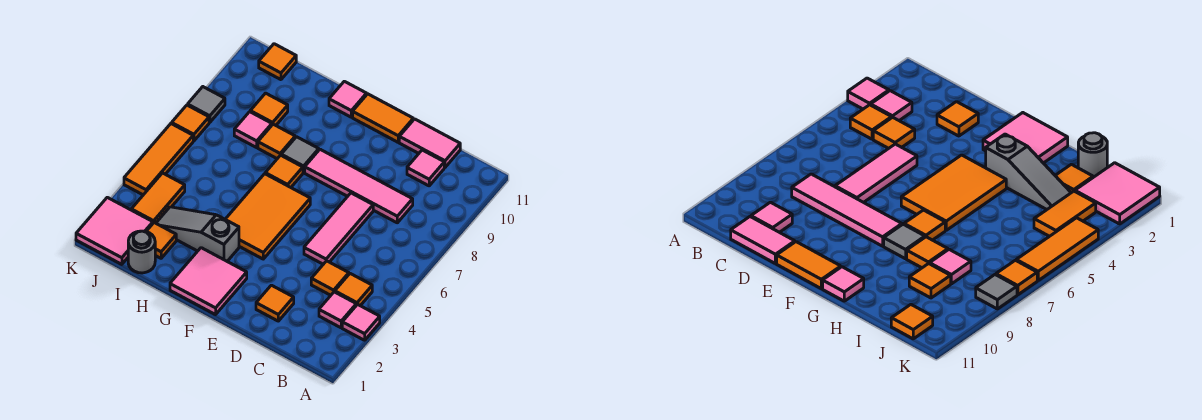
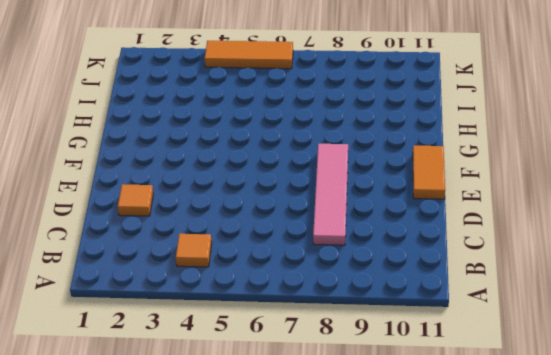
none -> pink tile A3 level 1
none -> pink tile B3 level 1
none -> orange tile C4 level 1

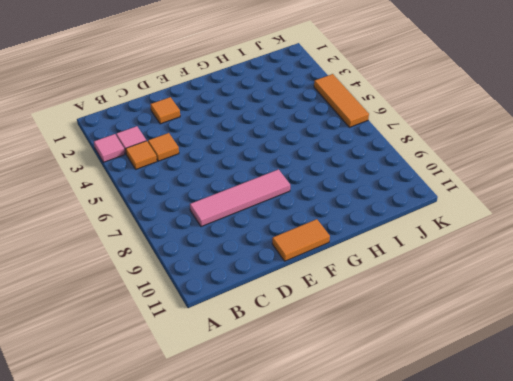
none -> pink tile C10 level 1
none -> pink tile C11:D11 level 1
none -> pink tile D5:D7 level 1

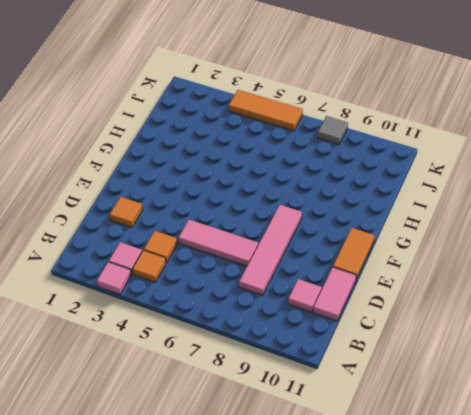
none -> pink tile F1:G2 level 1
none -> orange tile F4:G6 level 1
none -> grey slope G3:I3 level 1 top G

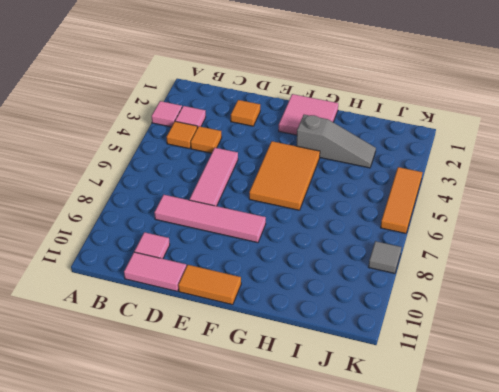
none -> orange tile G7 level 1
none -> grey tile G8 level 1
none -> pink tile G11 level 1

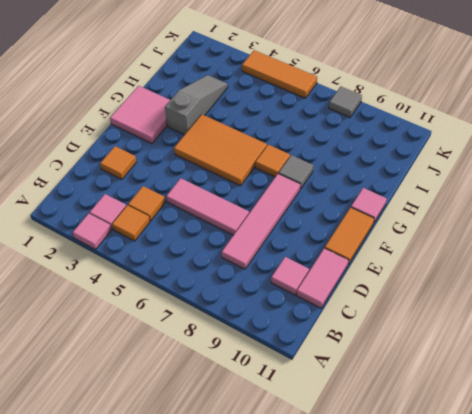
none -> orange tile H8 level 1
none -> grey round brick I1 level 1
none -> orange tile I2 level 1

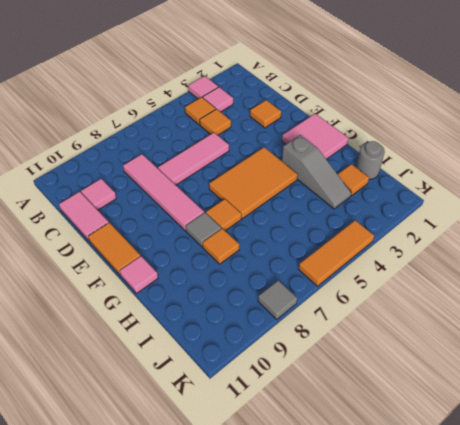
none -> pink tile I8 level 1
none -> orange tile I9 level 1
none -> pink tile J1:K2 level 1

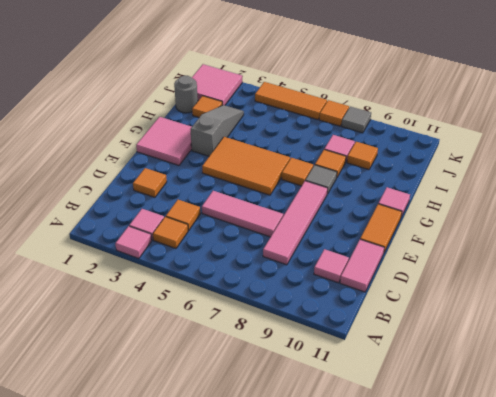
none -> orange tile J3:J4 level 1
none -> orange tile J11 level 1

